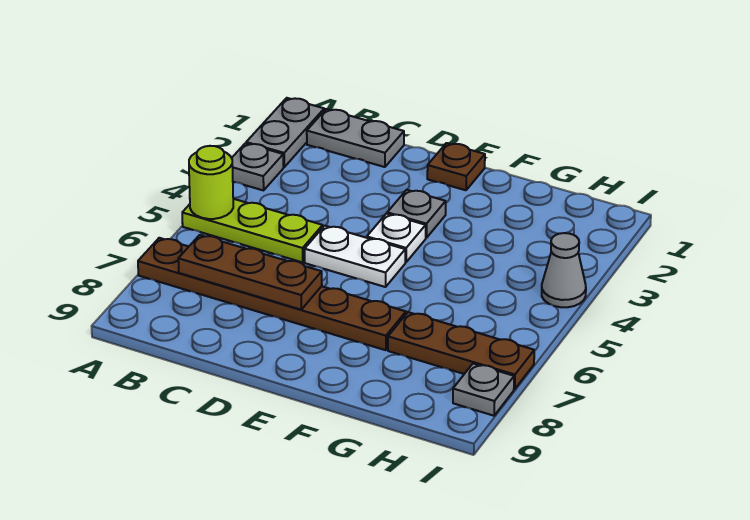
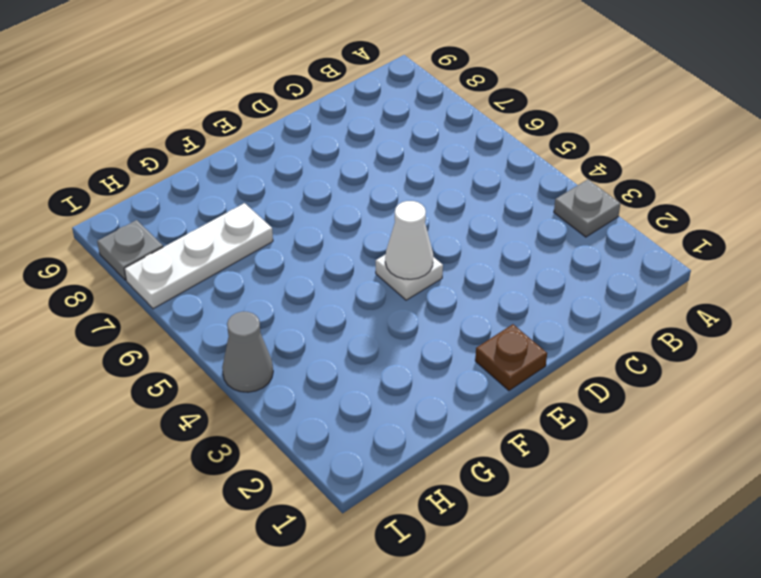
white cone E4 level 2 -> none
white plate G7:I7 level 1 -> brown plate G7:I7 level 1
none -> grey plate A1:A2 level 1
none -> lime plate A5:C5 level 1
none -> brown plate A7:F7 level 1

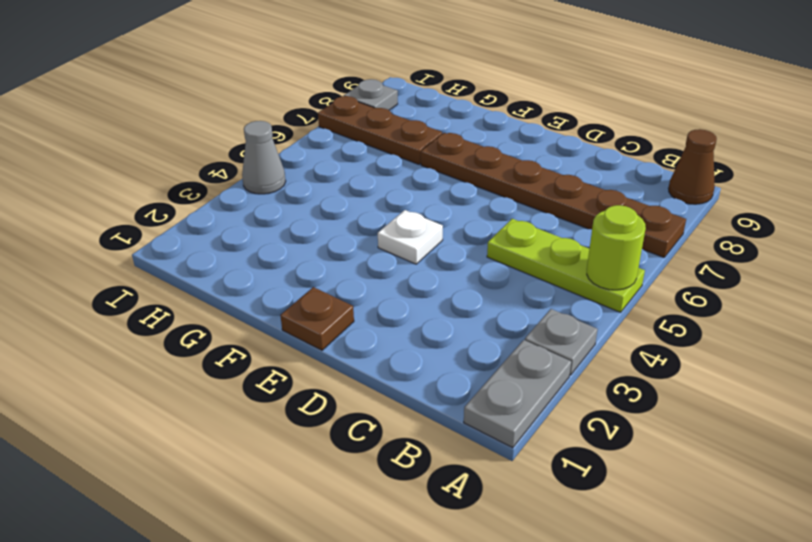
brown cone A9 level 1 -> none
none -> grey plate B1:C1 level 1
none -> white plate D5:E5 level 1
none -> grey plate E3 level 1

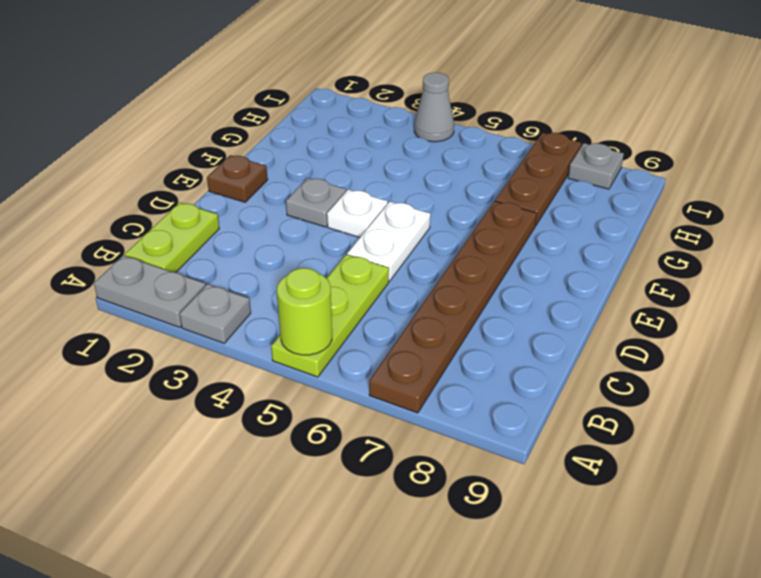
lime plate B1:C1 level 1 -> grey plate B1:C1 level 1
none -> brown plate B7:D7 level 2

